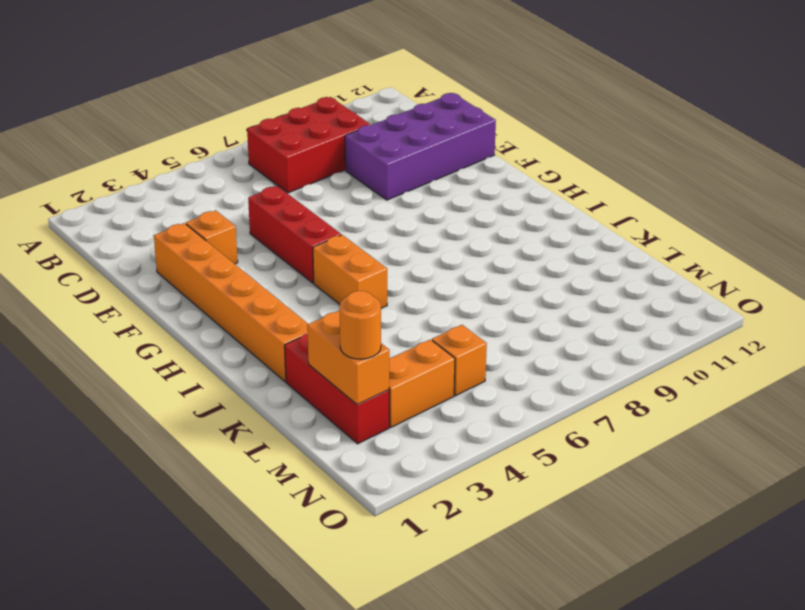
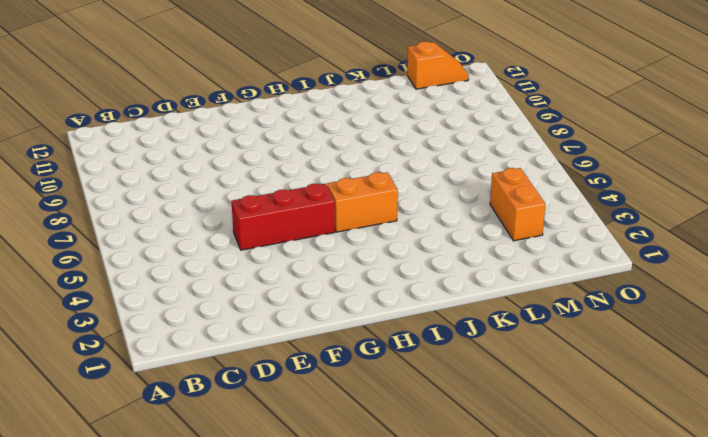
orange slope M12:N12 level 1 top M -> none
none -> red brick B7:C9 level 1
none -> purple brick D9:E12 level 1

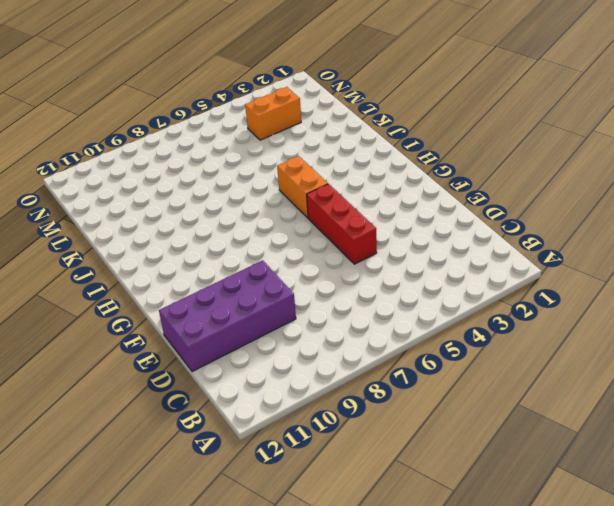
none -> red brick B7:C9 level 1
none -> orange brick E2:J2 level 1

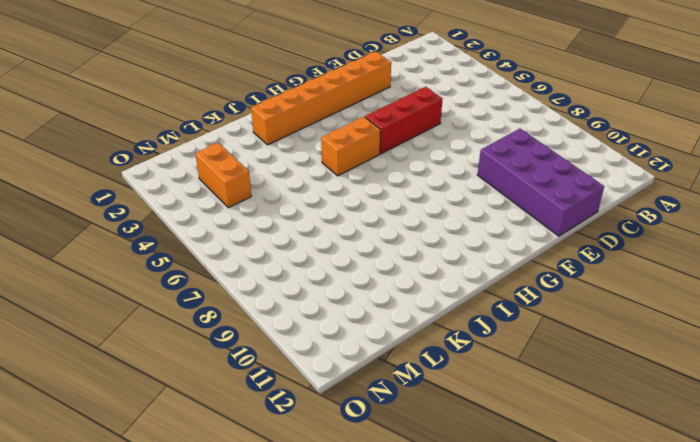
none -> red brick B7:C9 level 1
none -> orange brick E3 level 1

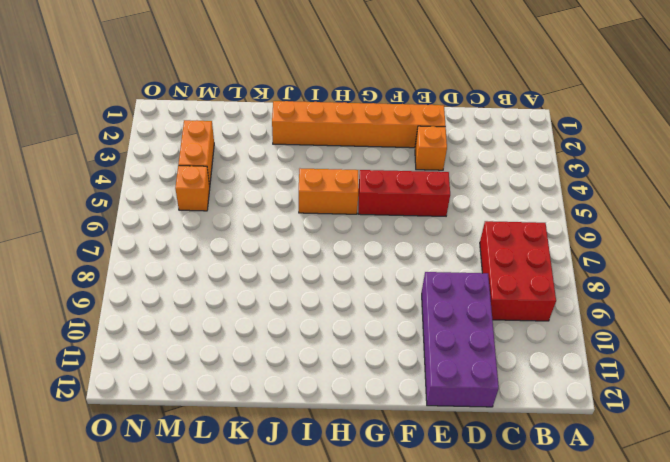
none -> red brick K2:M2 level 1
none -> orange brick L2:M2 level 2

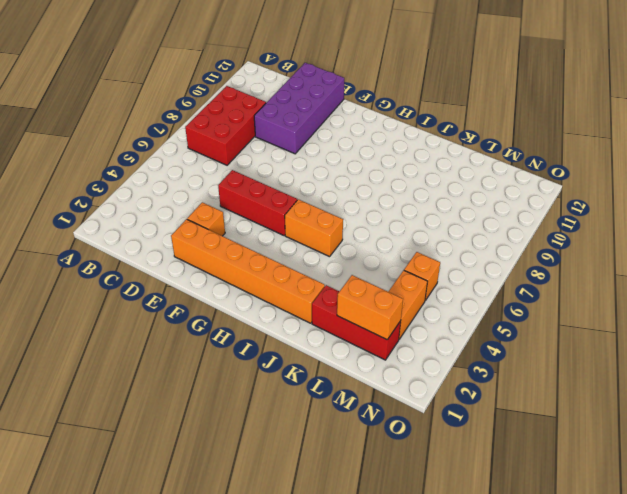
none -> orange round brick M2 level 3

